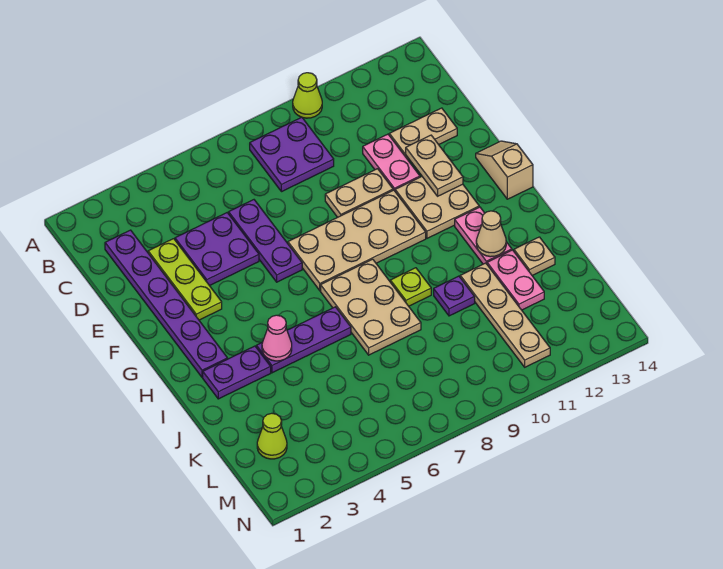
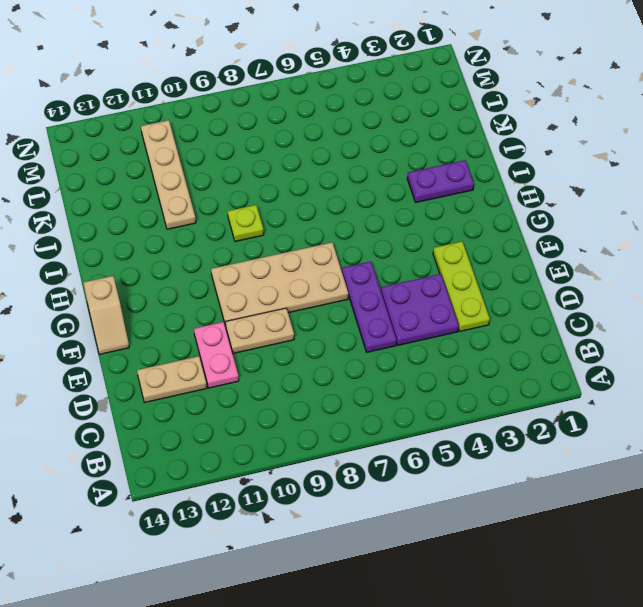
none -> lime cone A10 level 1
none -> purple plate B8:C9 level 1
none -> purple plate C2:H2 level 1

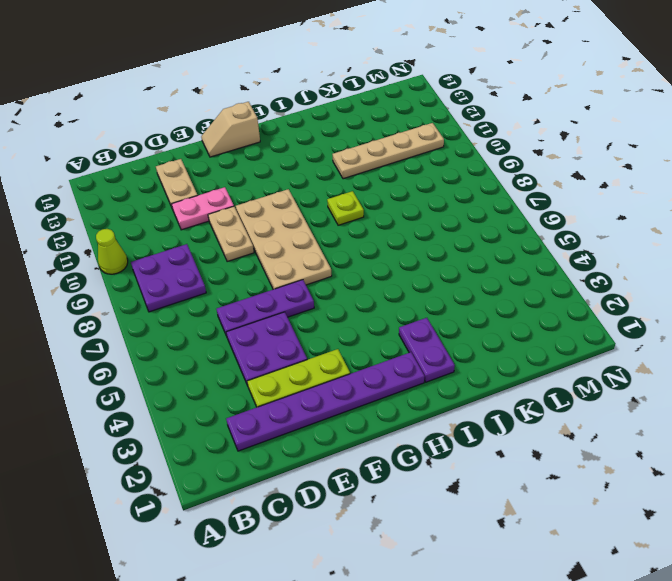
none -> tan plate F11:G12 level 1
none -> tan plate H7:J8 level 1
none -> pink plate H12:I12 level 1

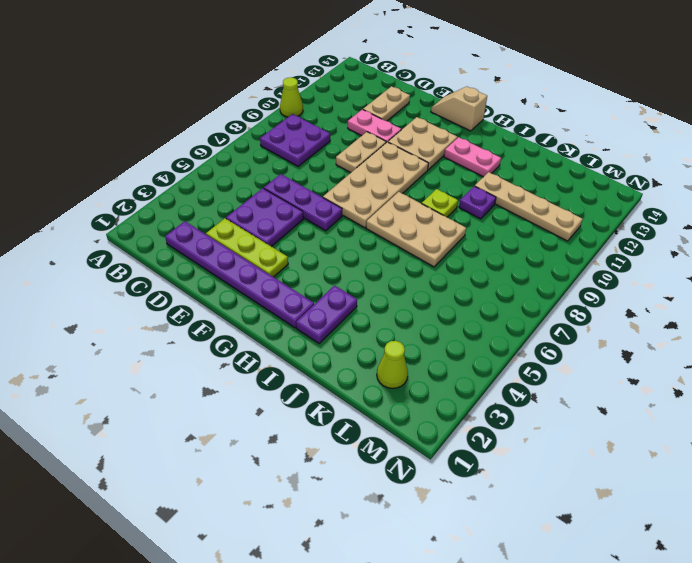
none -> purple plate I4:I6 level 1
none -> pink plate J12:K12 level 1
none -> tan plate J13 level 1

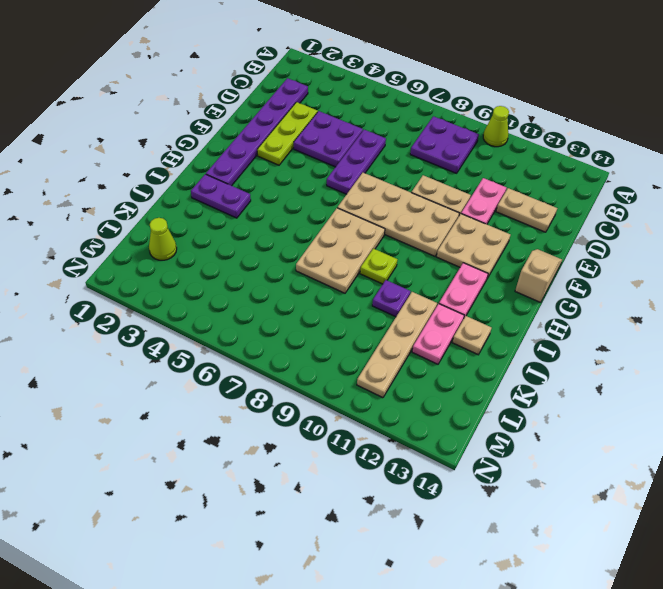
none -> purple plate I4:I6 level 1
none -> tan plate E12:F12 level 2
none -> pink cone I4 level 2

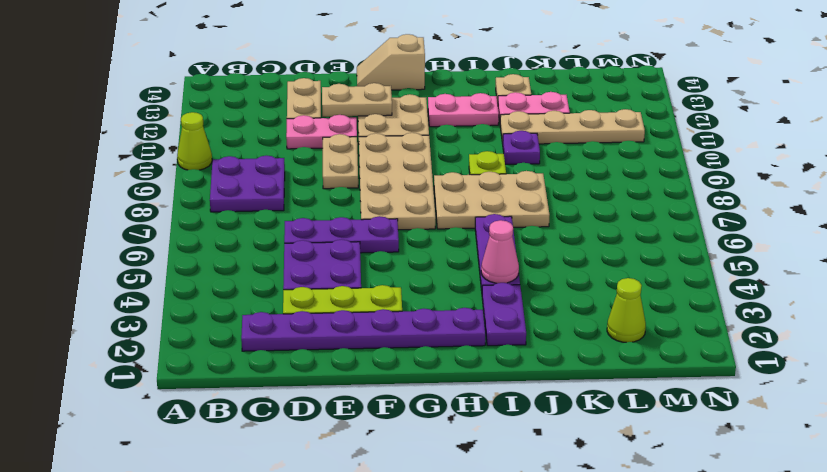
none -> tan cone I12 level 2

